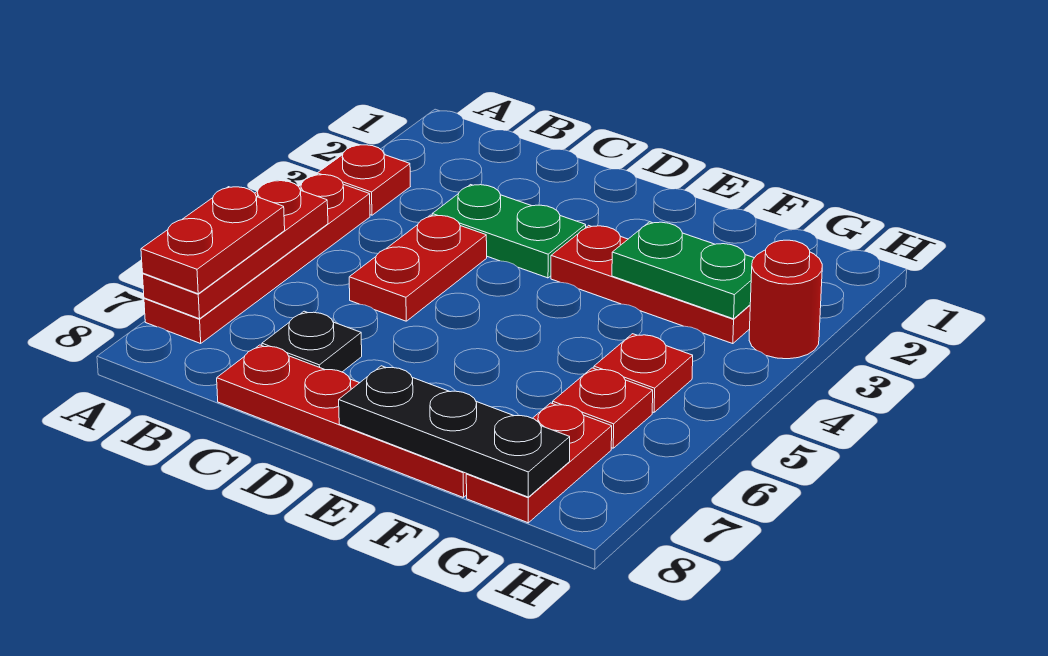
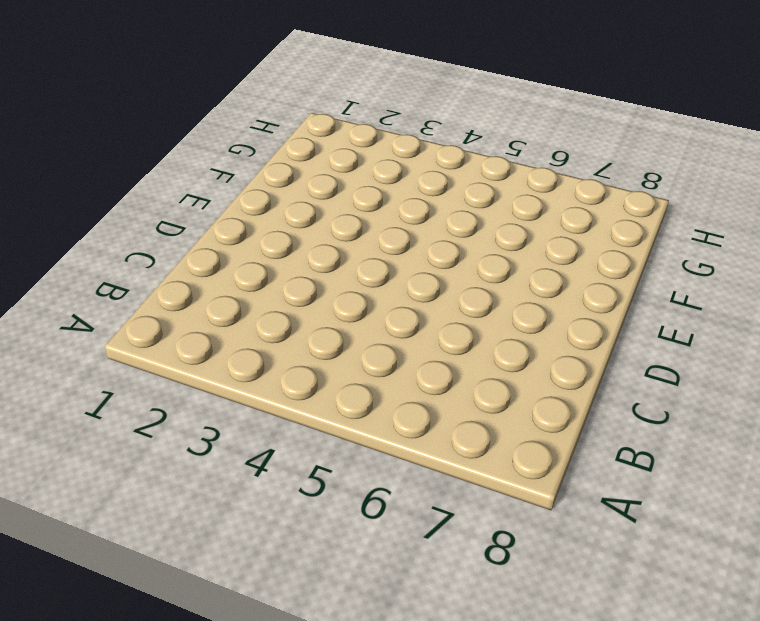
none -> red plate A3 level 1
none -> red plate A4:A7 level 1
none -> green plate C3:D3 level 1

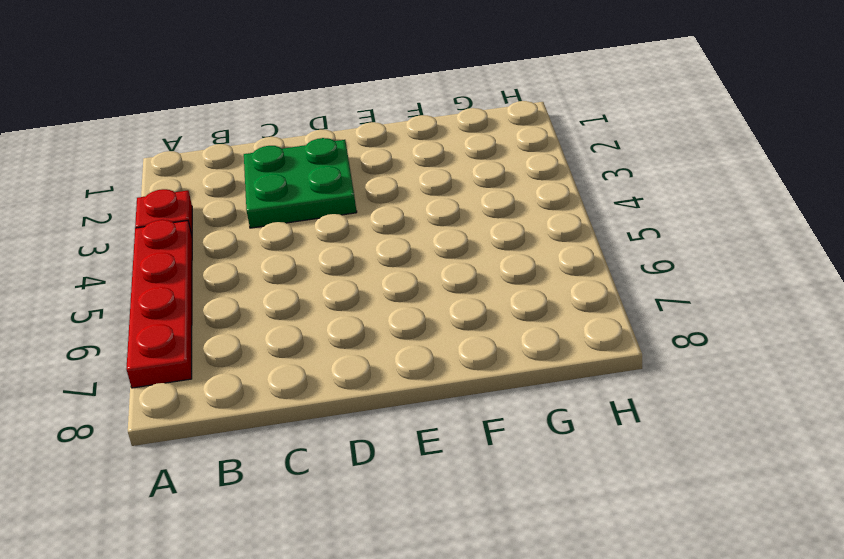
green plate C2:D3 level 1 -> green plate C3:D3 level 1
none -> red plate C4:C5 level 1
none -> black plate C7 level 1
none -> red plate C8:F8 level 1

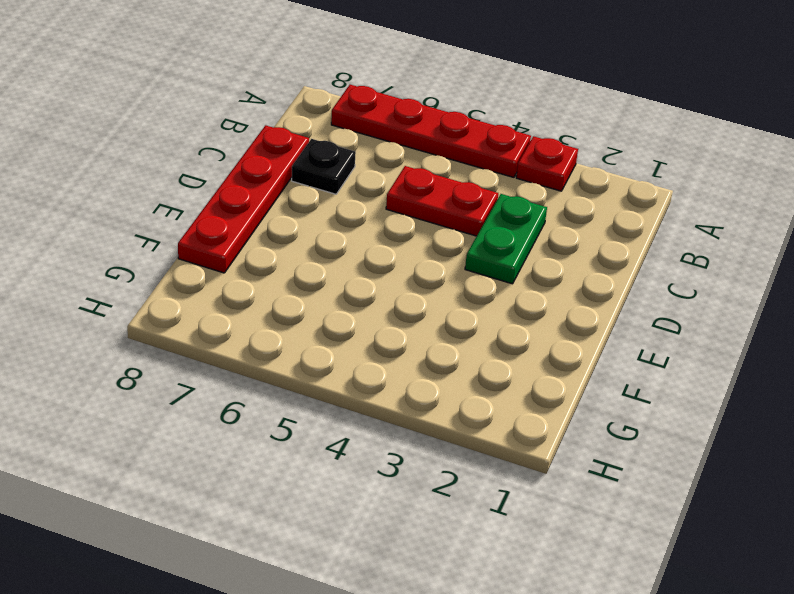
none -> red plate E3:G3 level 1
none -> red plate G5 level 1
none -> red plate G6 level 1

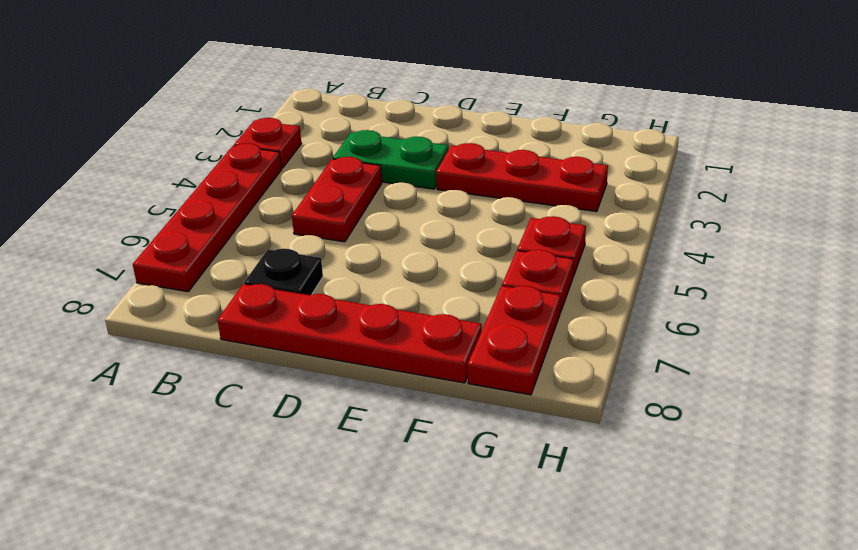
none -> red round brick H3 level 1
none -> red plate A5:A7 level 2
none -> black plate E8:G8 level 2

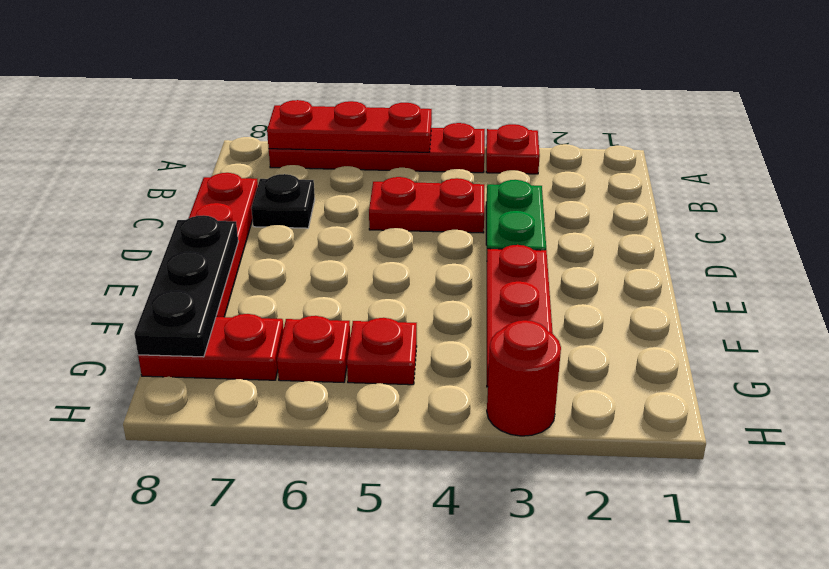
none -> green plate F3:G3 level 2
none -> red plate A6:A7 level 3

